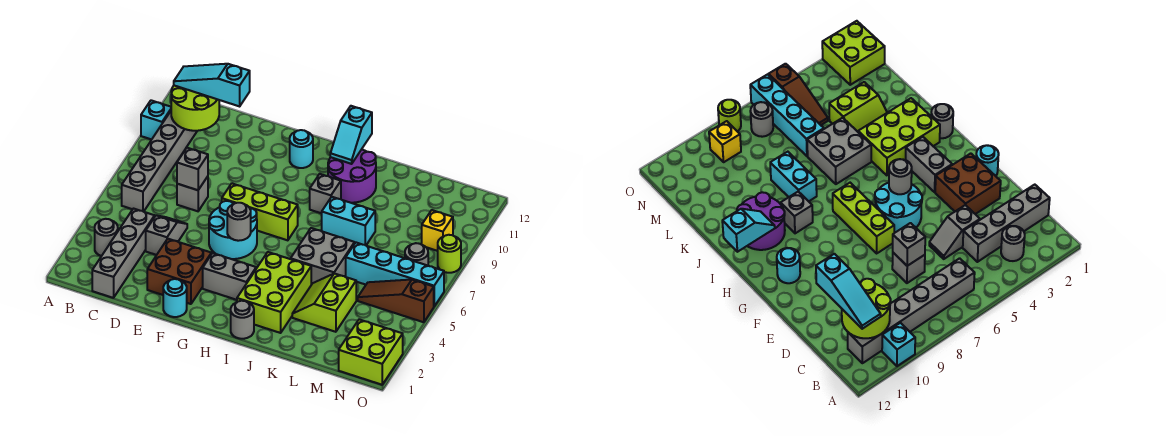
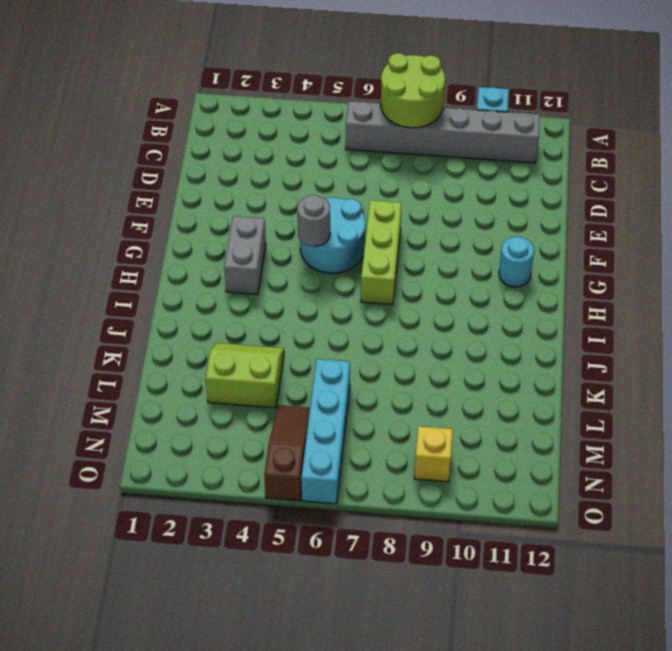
lime round brick A7:B8 level 2 -> lime round brick B10:C11 level 2
none -> grey round brick B3 level 1
none -> grey brick C1:C4 level 1
none -> grey slope D4:D5 level 1 top 4
none -> grey brick D7 level 1

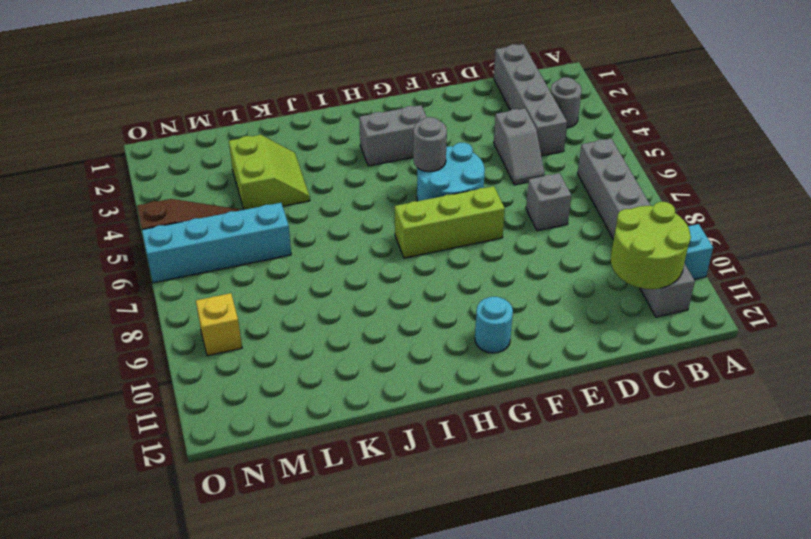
none -> brown brick E2:F3 level 1
none -> cyan round brick F1 level 1
none -> grey round brick I1 level 1
none -> lime brick I2:J4 level 1

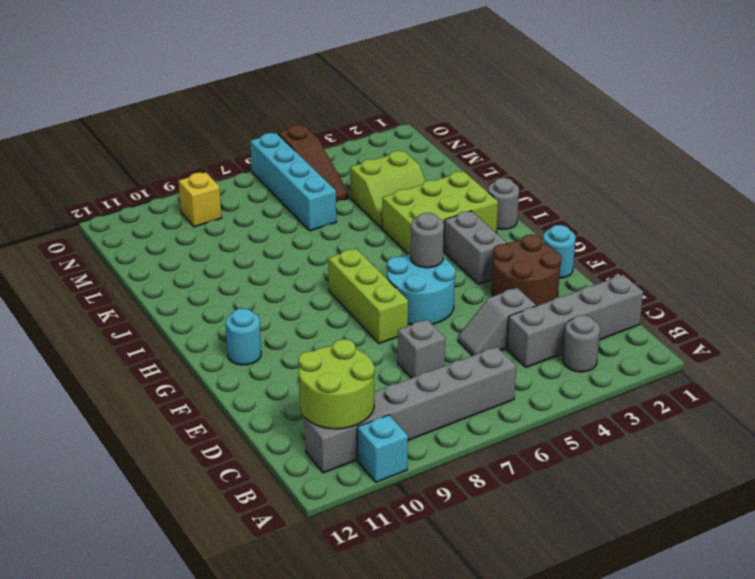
brown round brick E2:F3 level 1 -> brown brick E2:F3 level 1
none -> grey brick I9 level 1
none -> purple round brick I10:J11 level 1
none -> grey brick J5:K6 level 1
none -> cyan brick J8:K8 level 1

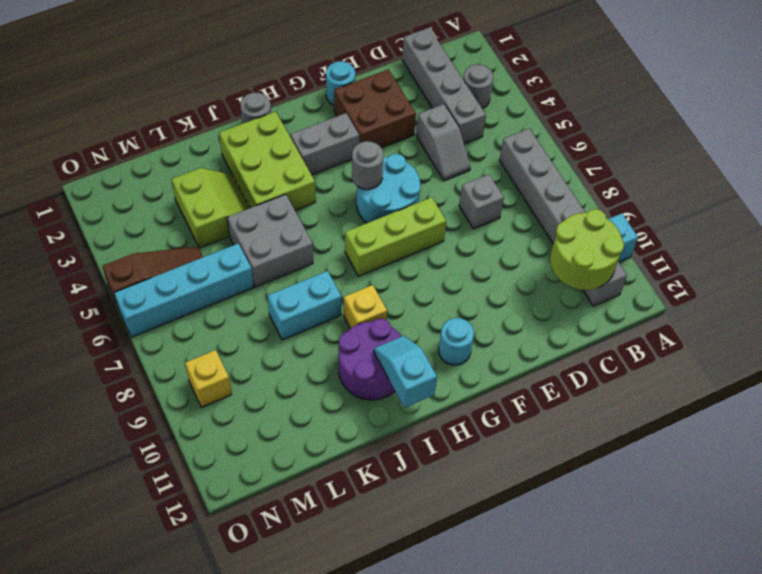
yellow brick I9 level 1 -> grey brick I9 level 1
none -> lime brick N1:O2 level 1
none -> grey round brick N7 level 1
none -> lime round brick O8 level 1
none -> grey brick D7 level 2

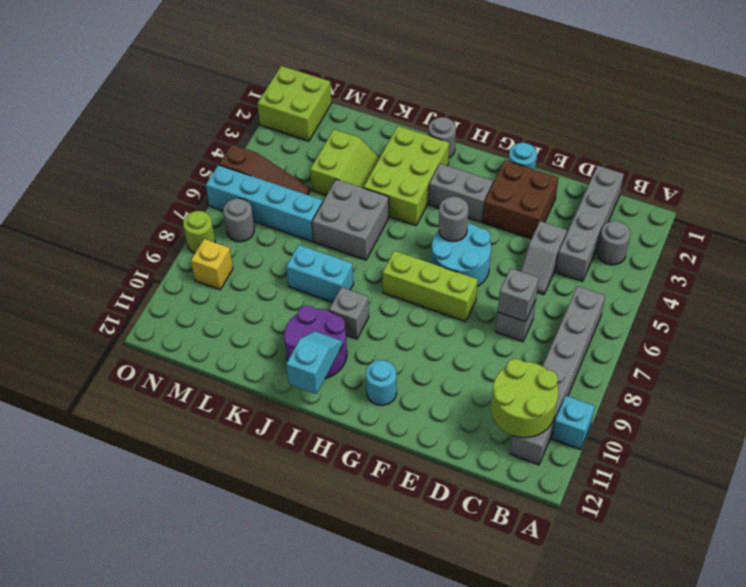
none -> cyan slope B11:D11 level 3 top D

